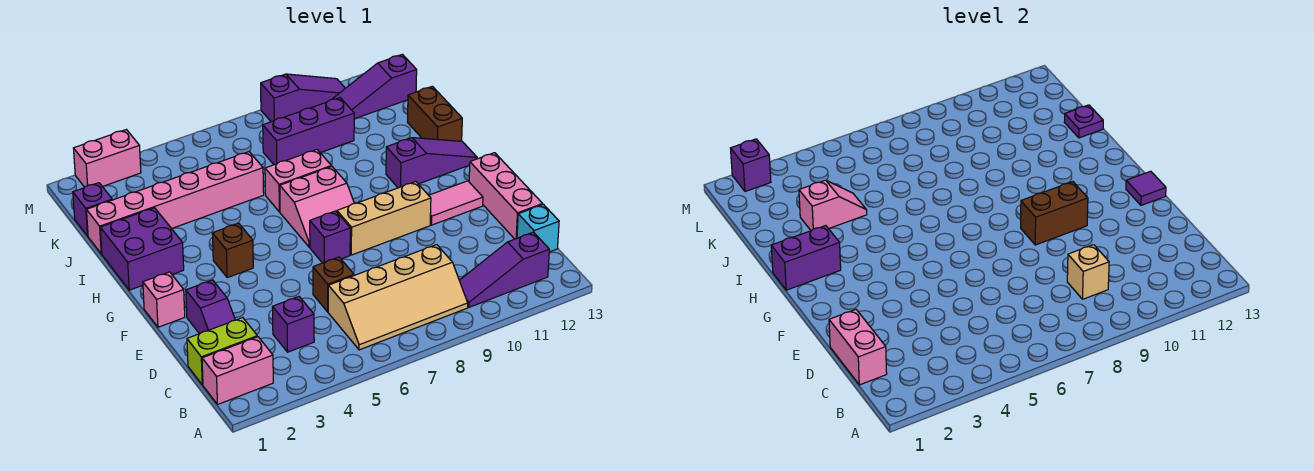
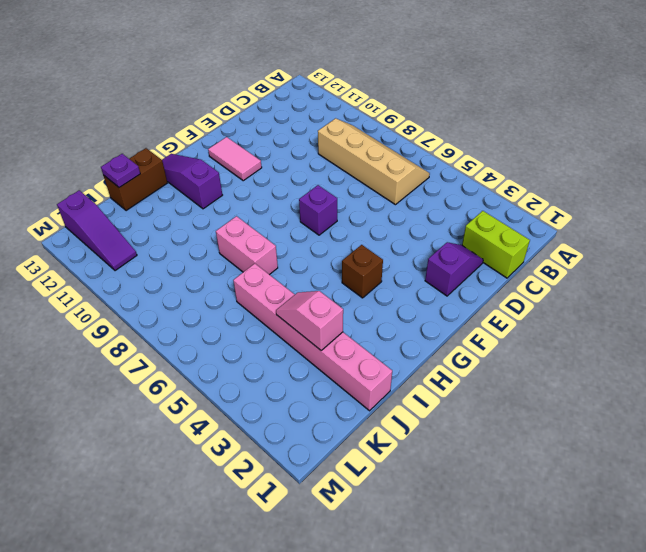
none -> pink brick B1:B2 level 1
none -> purple slope B10:B12 level 1 top 12
none -> purple brick C4 level 1
none -> cyan brick C13 level 1

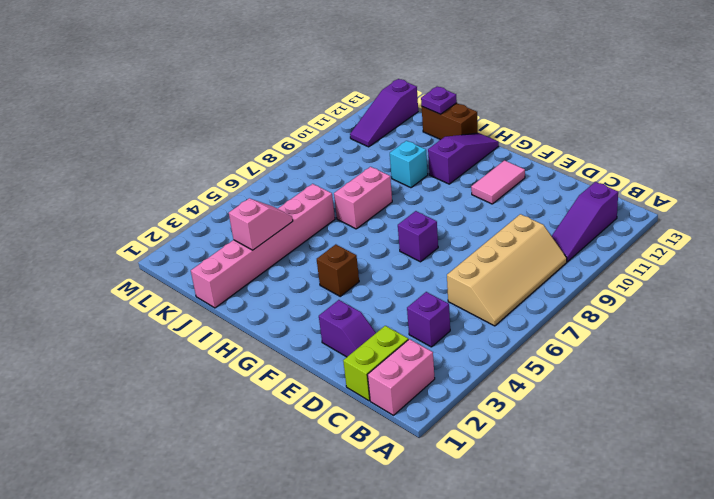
cyan brick I10 level 1 -> cyan brick C13 level 1
none -> brown brick D6 level 1
none -> pink brick D13:F13 level 1
none -> pink brick F1 level 1
none -> tan brick F8:F10 level 1

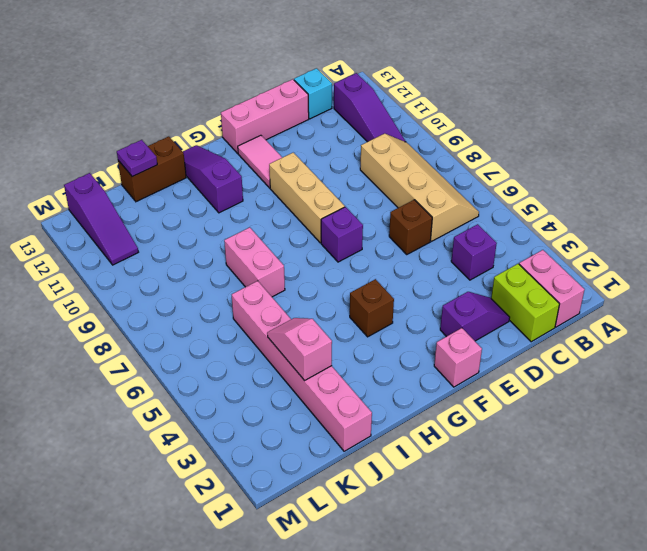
none -> pink slope G7:H8 level 1 top H
none -> purple brick H1:I2 level 1
none -> purple brick K1 level 1
none -> purple brick K8:K10 level 1

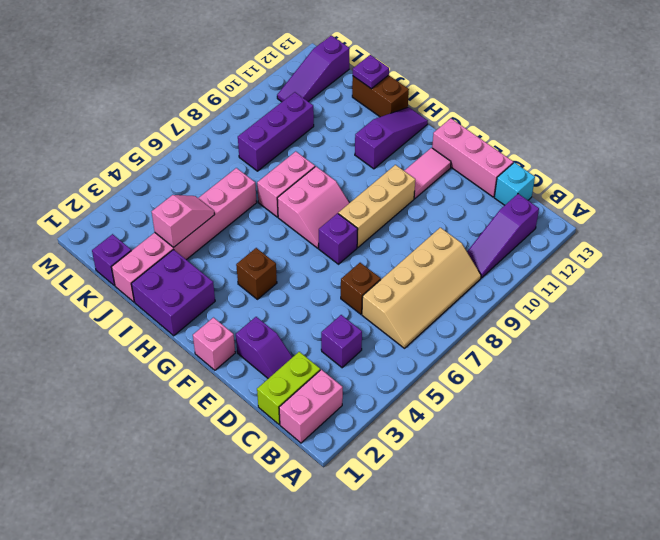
none -> pink brick M2:M3 level 1
none -> purple slope M9:M11 level 1 top 9
none -> pink brick C1:D1 level 2
none -> tan brick C9 level 2

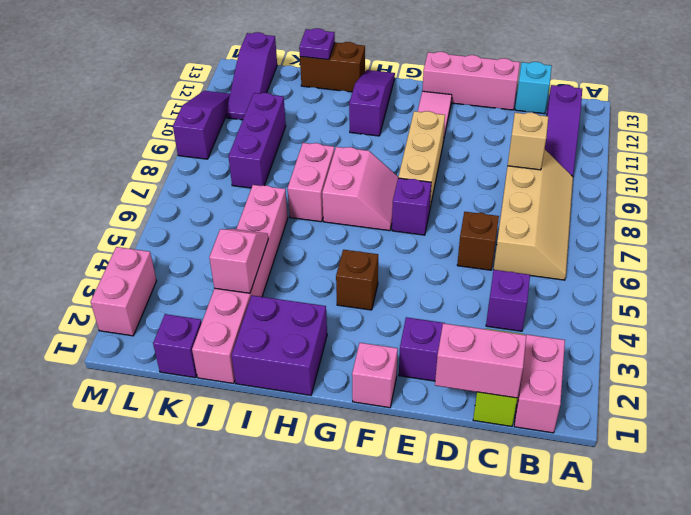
none -> brown brick F9:F10 level 2
none -> purple tile F13 level 2
none -> purple brick H1:H2 level 2
none -> purple brick M2 level 2

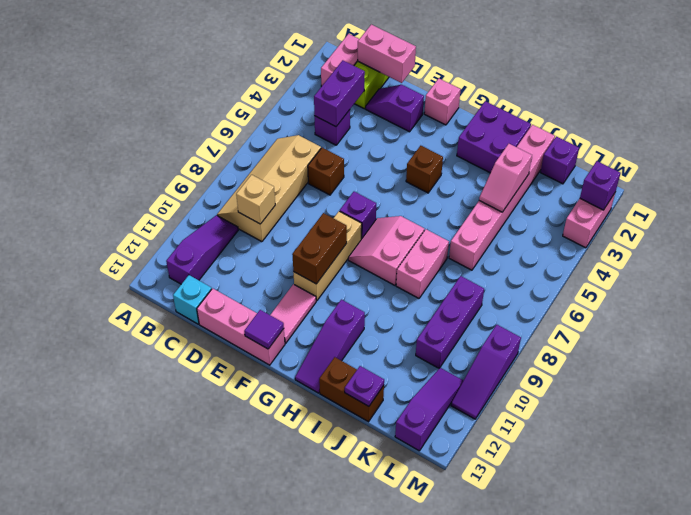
purple brick C3:C4 level 2 -> purple brick H1:H2 level 2

